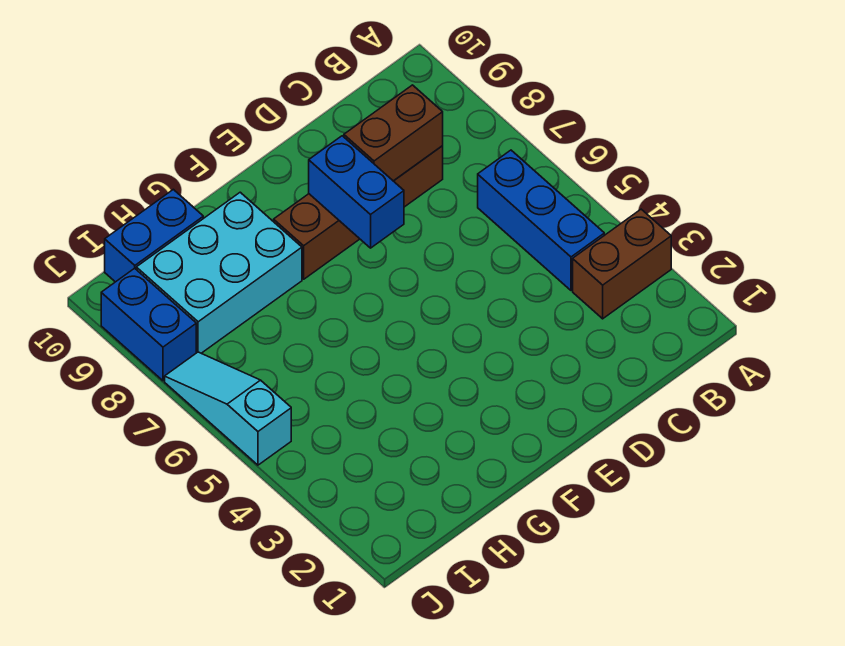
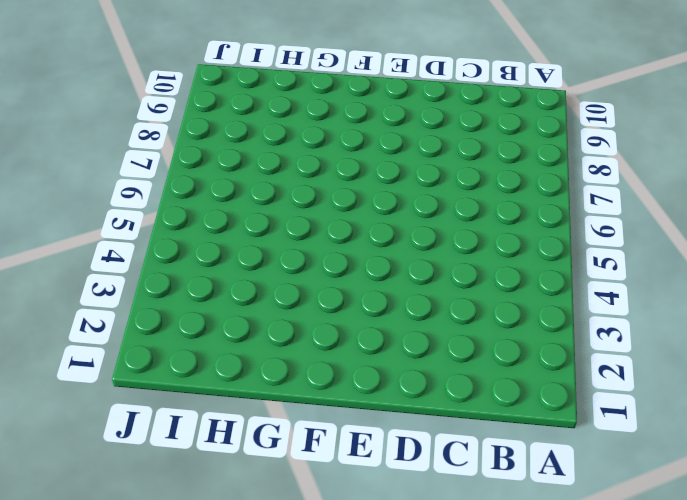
none -> brown brick A3:B3 level 1
none -> blue brick B4:B6 level 1

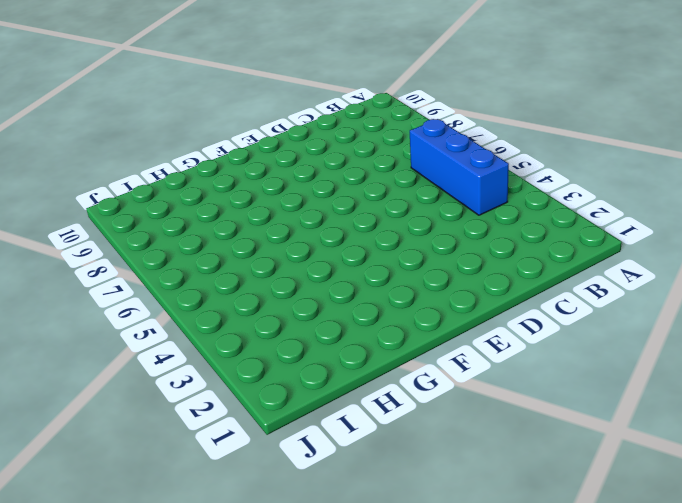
none -> brown brick A3:B3 level 1
none -> brown brick C8:F8 level 1

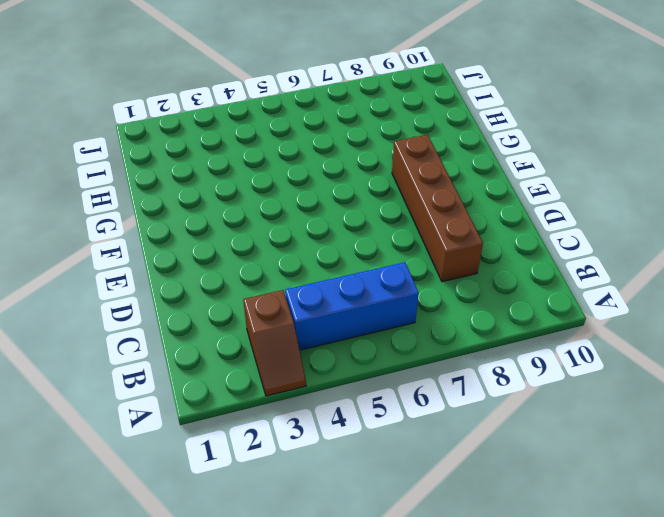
brown slope A3:B3 level 1 top B -> brown brick A3:B3 level 1
none -> cyan brick G8:I9 level 1
none -> blue brick H10:I10 level 1

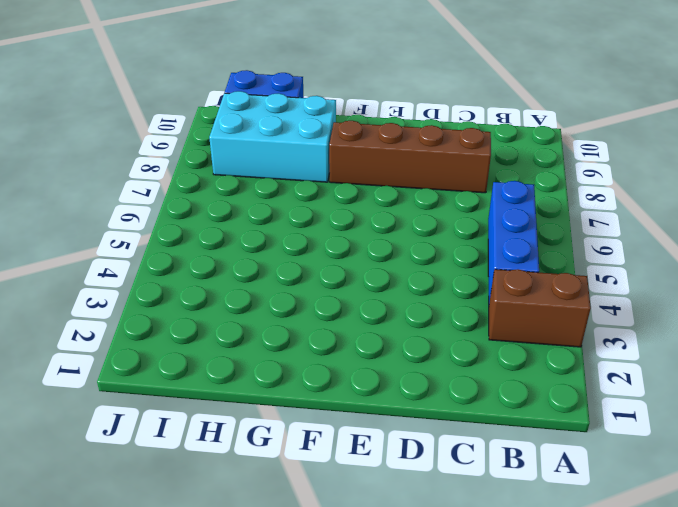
none -> cyan slope J5:J7 level 1 top 5
none -> blue brick J8:J9 level 1

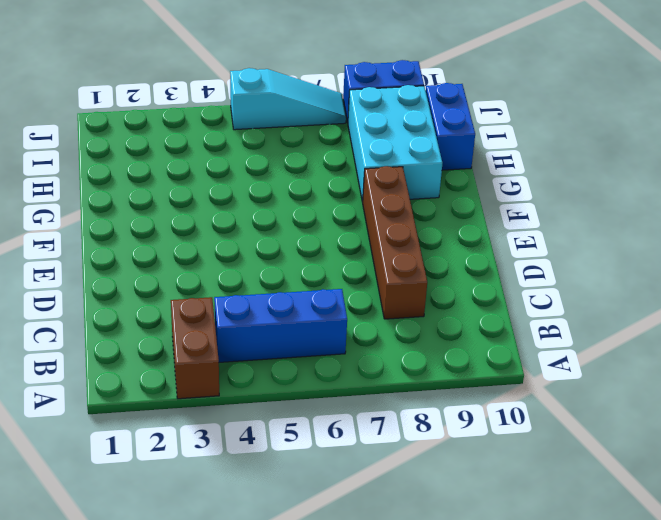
none -> brown brick C8:D8 level 2
none -> blue brick E7:E8 level 2

